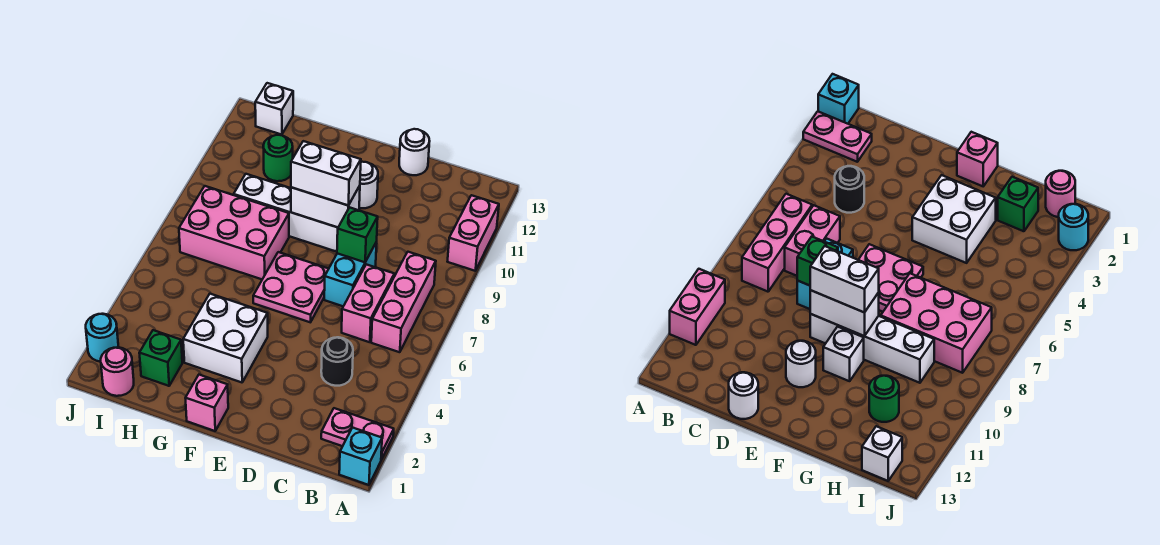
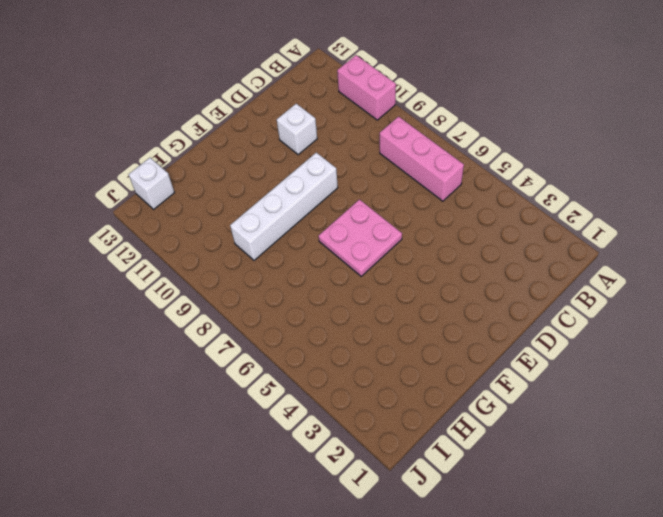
white brick D11 level 1 -> white brick F10 level 1
none -> cyan brick A1 level 1
none -> pink plate A2:B2 level 1
none -> black round brick C4 level 1

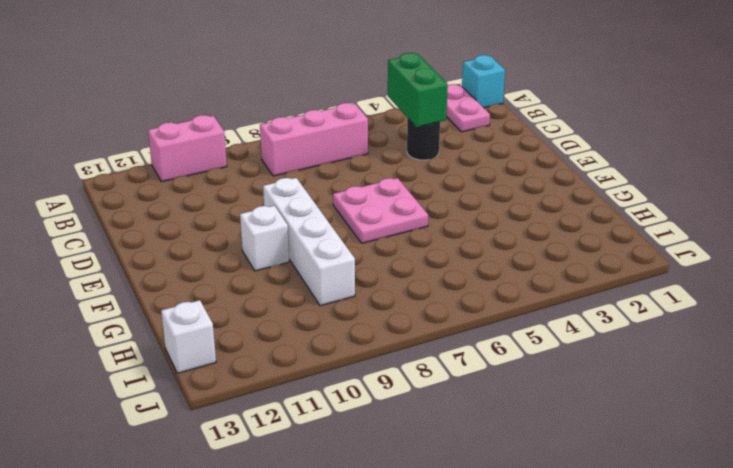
green brick B4:C4 level 2 -> none
none -> pink brick C6:C7 level 1
none -> cyan brick D7:D8 level 1
none -> white round brick D13 level 1

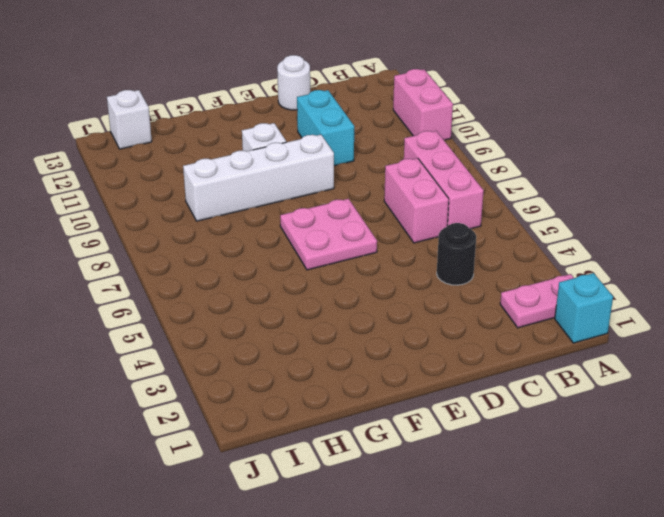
cyan brick D10:D11 level 1 -> cyan brick D7:D8 level 1
none -> white round brick E11 level 1
none -> pink brick F1 level 1
none -> white brick F3:G4 level 1

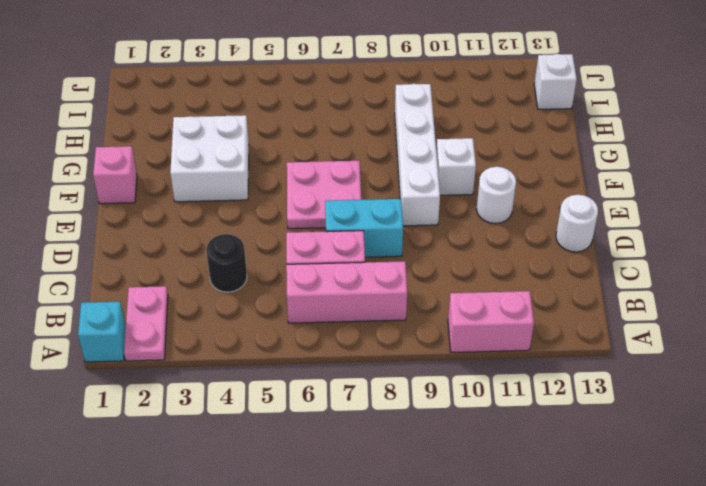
none -> pink brick G7:I8 level 1
none -> green brick H2 level 1
none -> green round brick H11 level 1

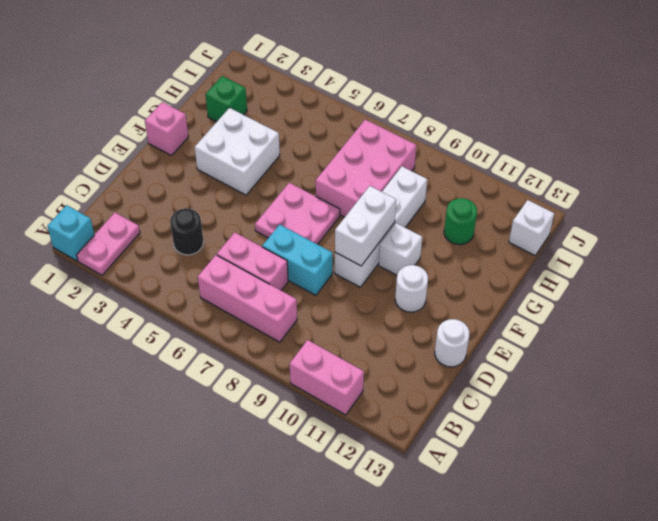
none -> pink round brick I1 level 1
none -> cyan round brick J2 level 1
none -> green brick D8 level 2

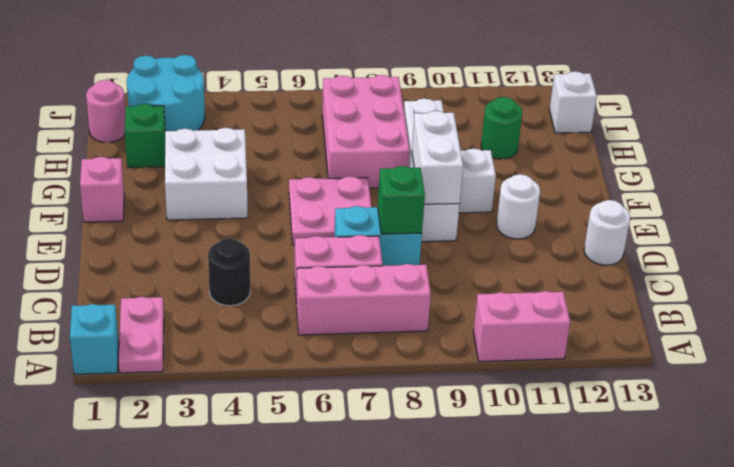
cyan round brick I2:J3 level 1 -> cyan round brick J2 level 1
none -> white brick E9:F9 level 3

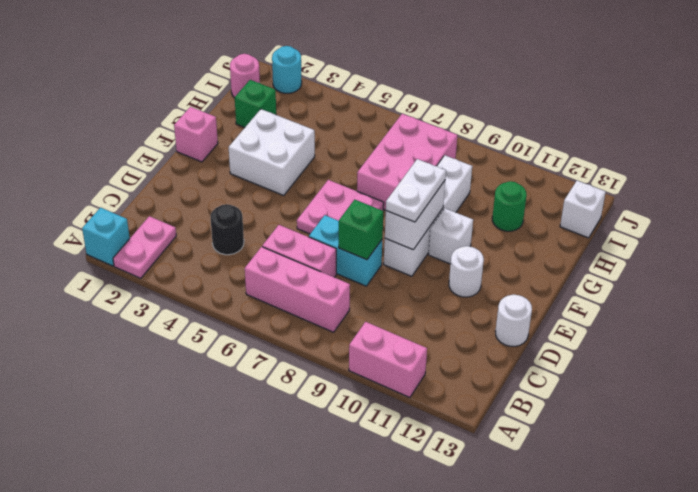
white plate E9:F9 level 3 -> white brick E9:F9 level 3

